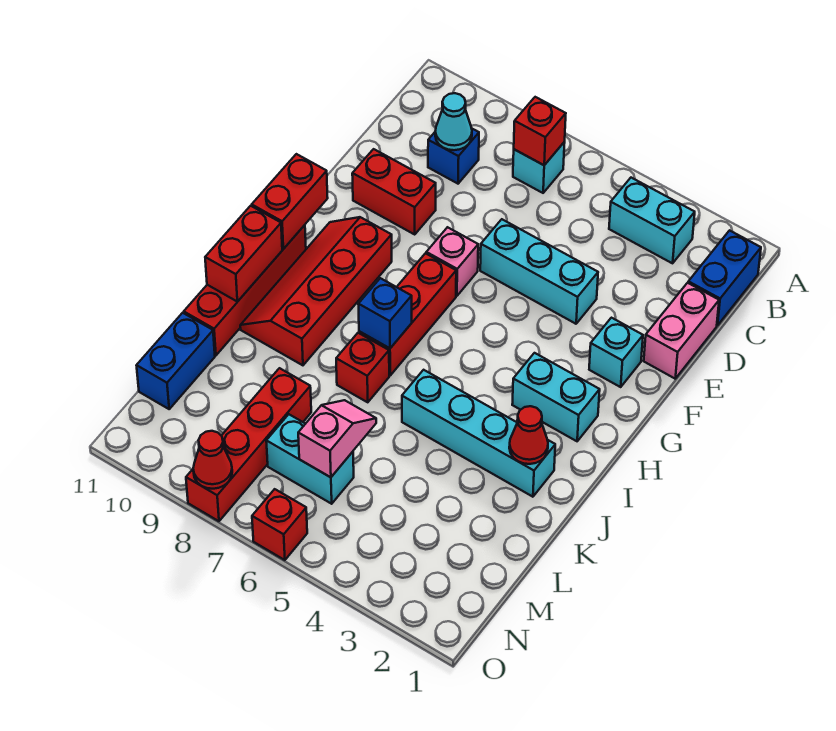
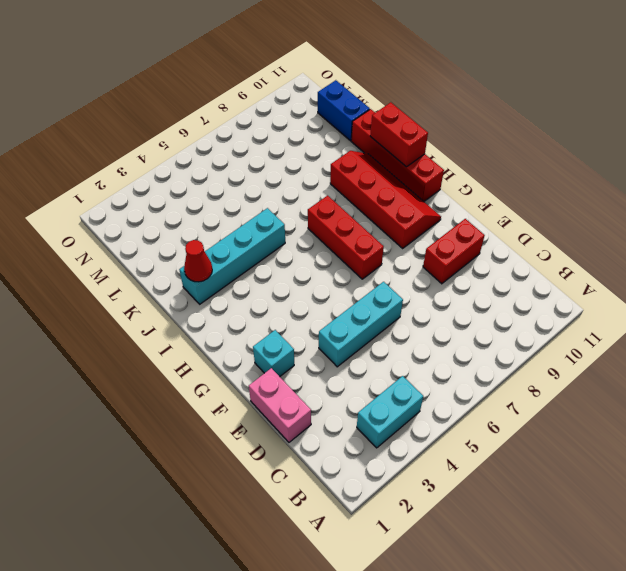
none -> blue brick B1:C1 level 1
none -> cyan brick B7 level 1
none -> blue brick C9 level 1

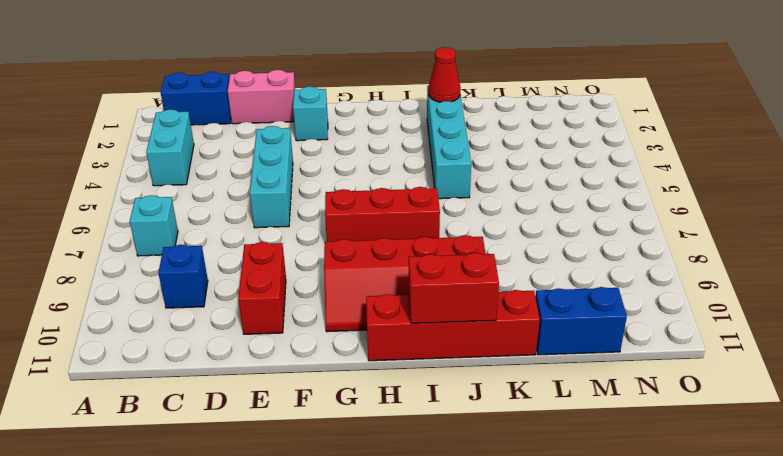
none -> pink brick F7 level 1
none -> cyan brick H2:H3 level 1
none -> red brick J7 level 1

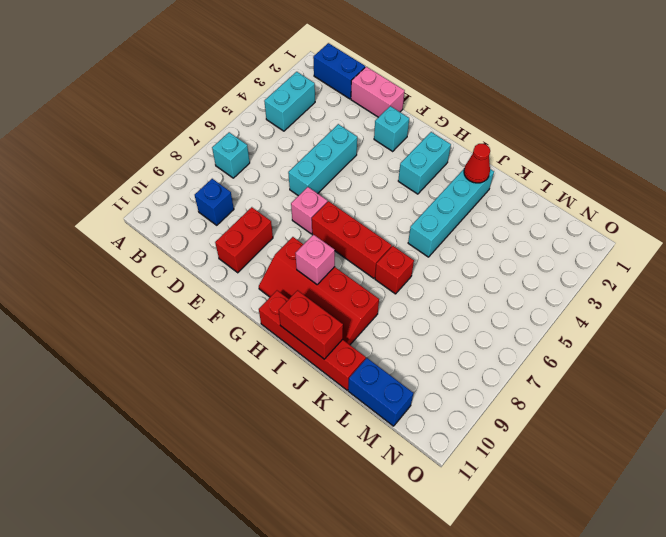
pink brick H9 level 2 -> none
none -> red brick L8:O8 level 1
none -> cyan brick M6:M7 level 1
none -> red brick O6 level 1

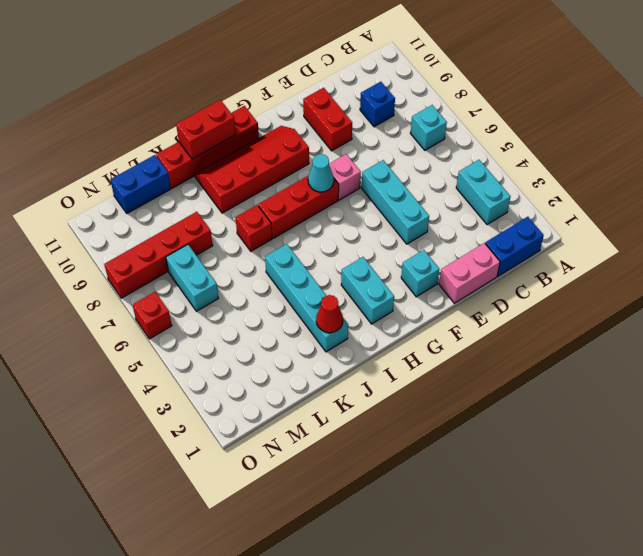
cyan cone G7 level 2 -> cyan cone C9 level 2
none -> red brick B7 level 2
none -> red brick G11:H11 level 2
none -> blue brick I7 level 2

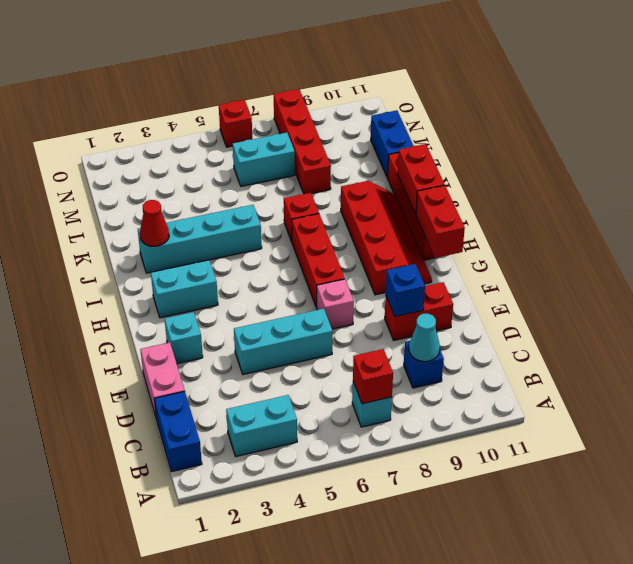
blue brick E9 level 2 -> blue brick I7 level 2
none -> pink slope L6:M6 level 2 top M
none -> red cone O8 level 2

